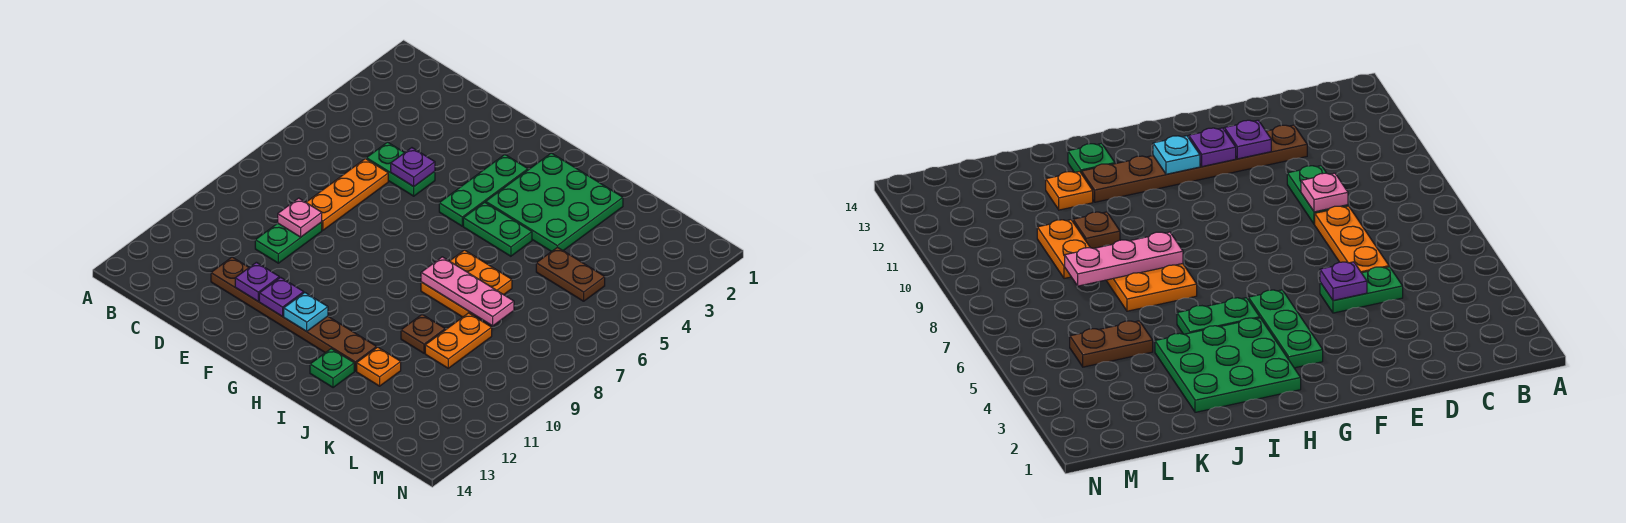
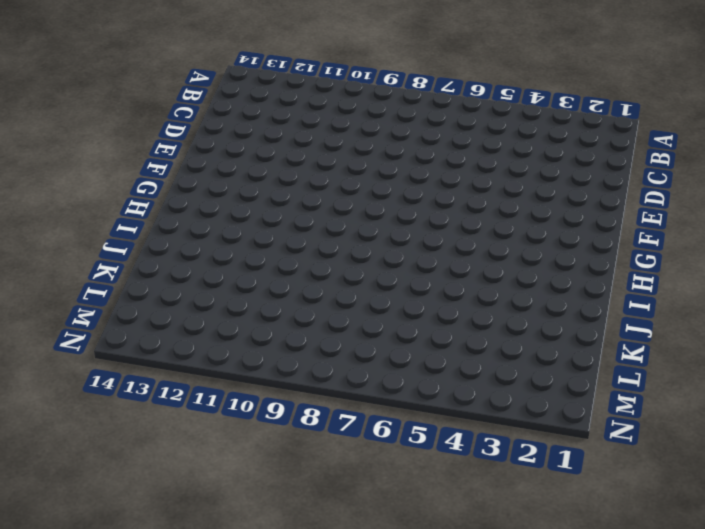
none -> green plate D5:E5 level 1
none -> orange plate D6:D8 level 1
none -> green plate D9:D10 level 1

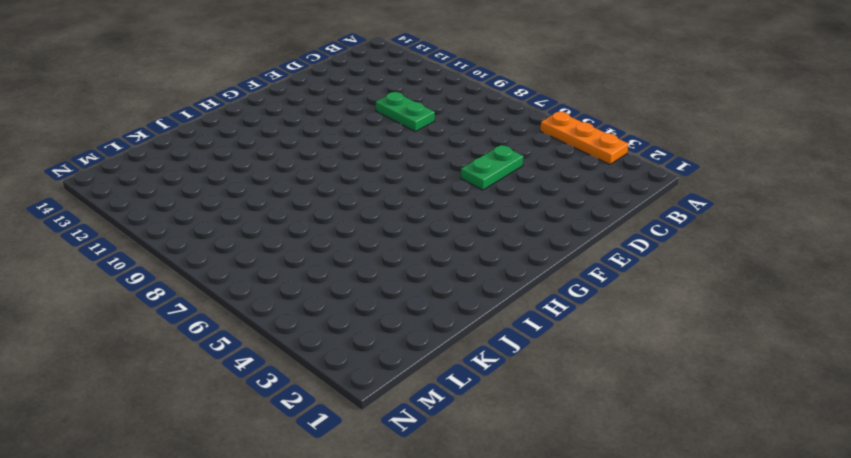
orange plate A3:A5 level 1 -> orange plate D6:D8 level 1
none -> brown plate D12:I12 level 1
none -> green plate G3:G5 level 1
none -> green plate H2:J4 level 1

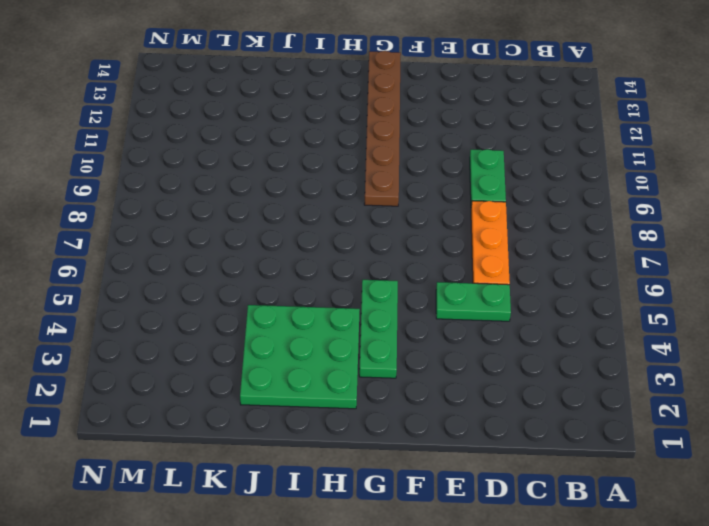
brown plate G9:G14 level 1 -> brown plate D12:I12 level 1
none -> green plate H5:I5 level 1
none -> orange plate I7:J8 level 1
none -> green plate I13 level 1

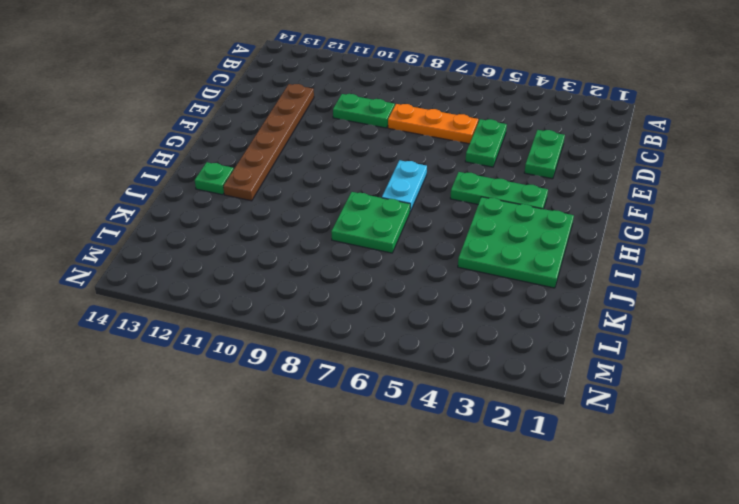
green plate D3:E3 level 1 -> green plate H5:I5 level 1
cyan plate G7:H7 level 1 -> none
green plate I7:J8 level 1 -> orange plate I7:J8 level 1
none -> brown plate J10 level 1
none -> orange plate J12 level 1
none -> brown plate K5:L5 level 1

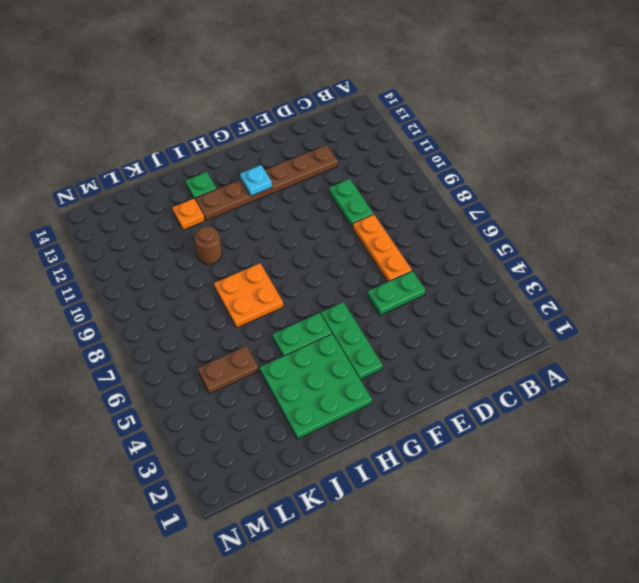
brown round brick J10 level 1 -> brown plate J10 level 1
none -> orange plate K9:K10 level 1
none -> pink plate D9 level 2
none -> purple plate E5 level 2

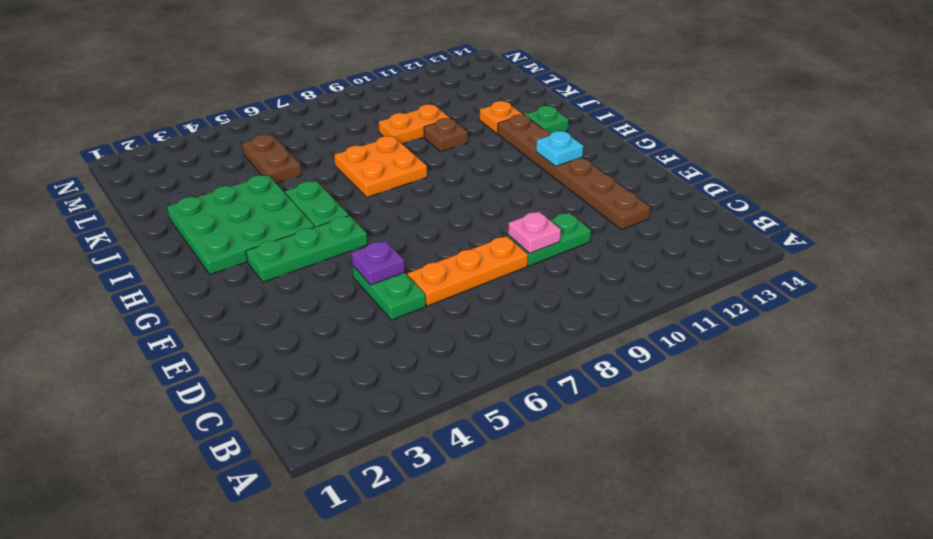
none -> purple plate E12 level 2
none -> purple plate F12 level 2
none -> pink plate I8:K8 level 2

